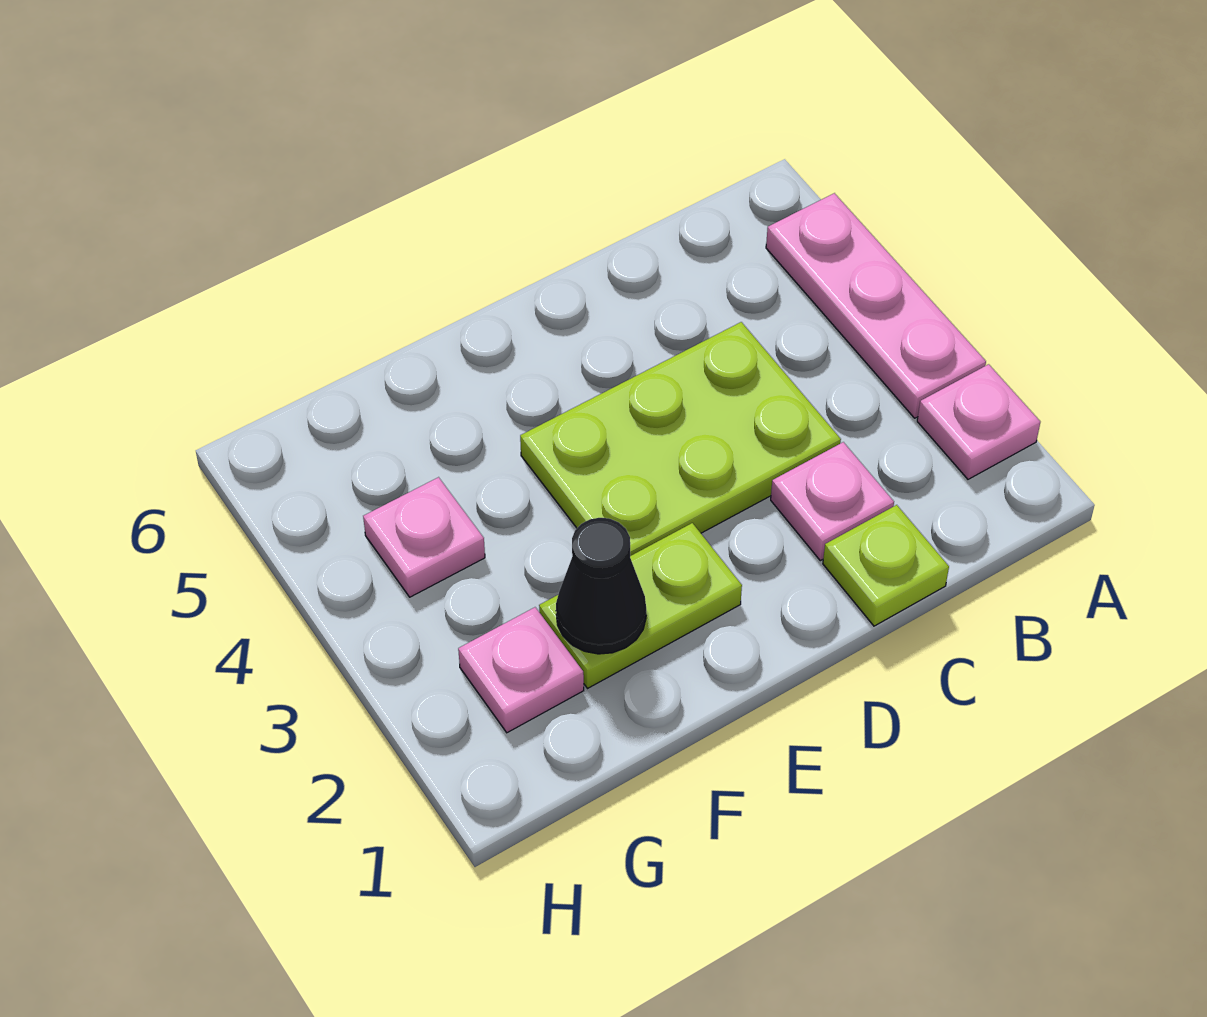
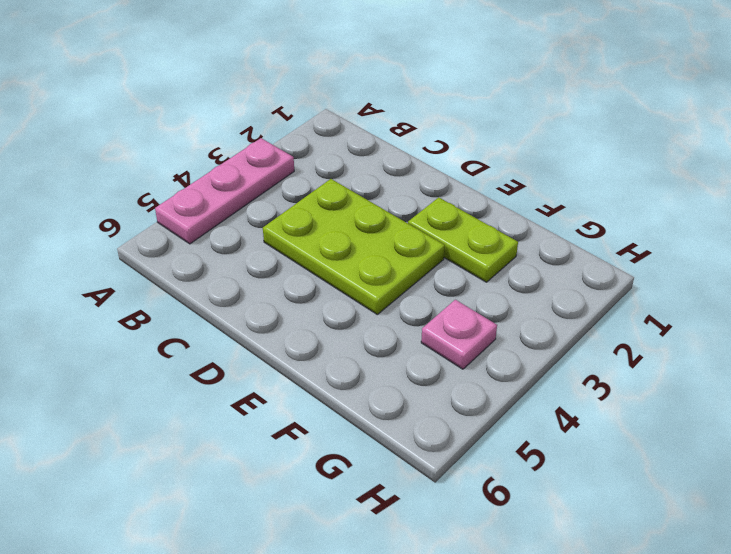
none -> pink plate A2 level 1
none -> lime plate C1 level 1

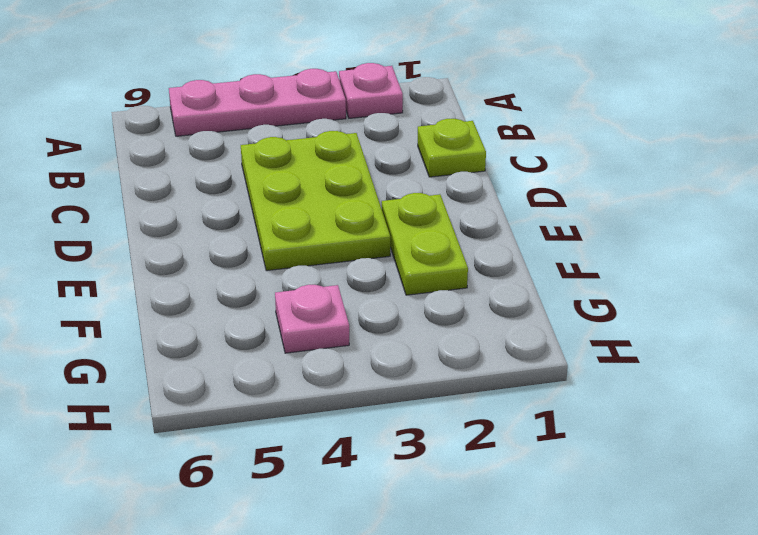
none -> pink plate C2 level 1
none -> pink plate G2 level 1

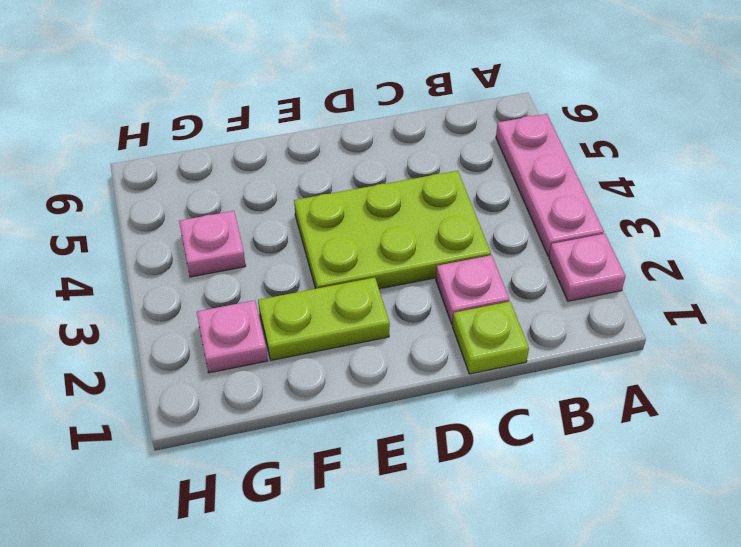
none -> black cone F2 level 2

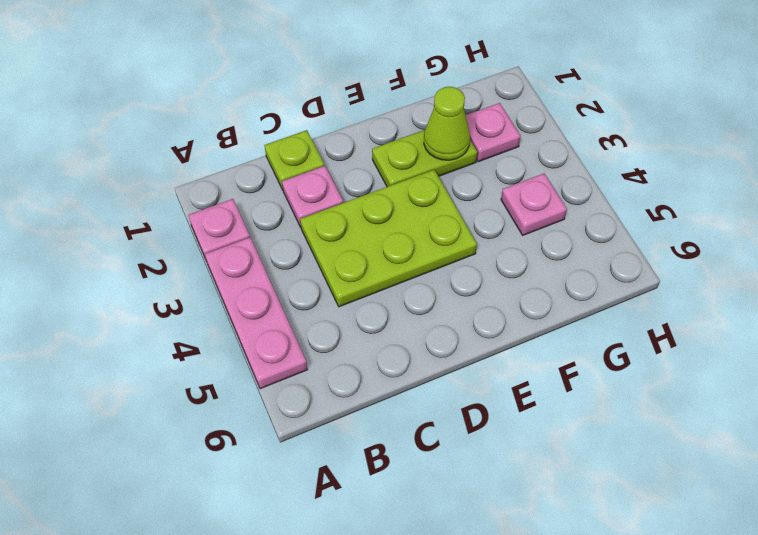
lime cone F2 level 2 -> black cone F2 level 2

